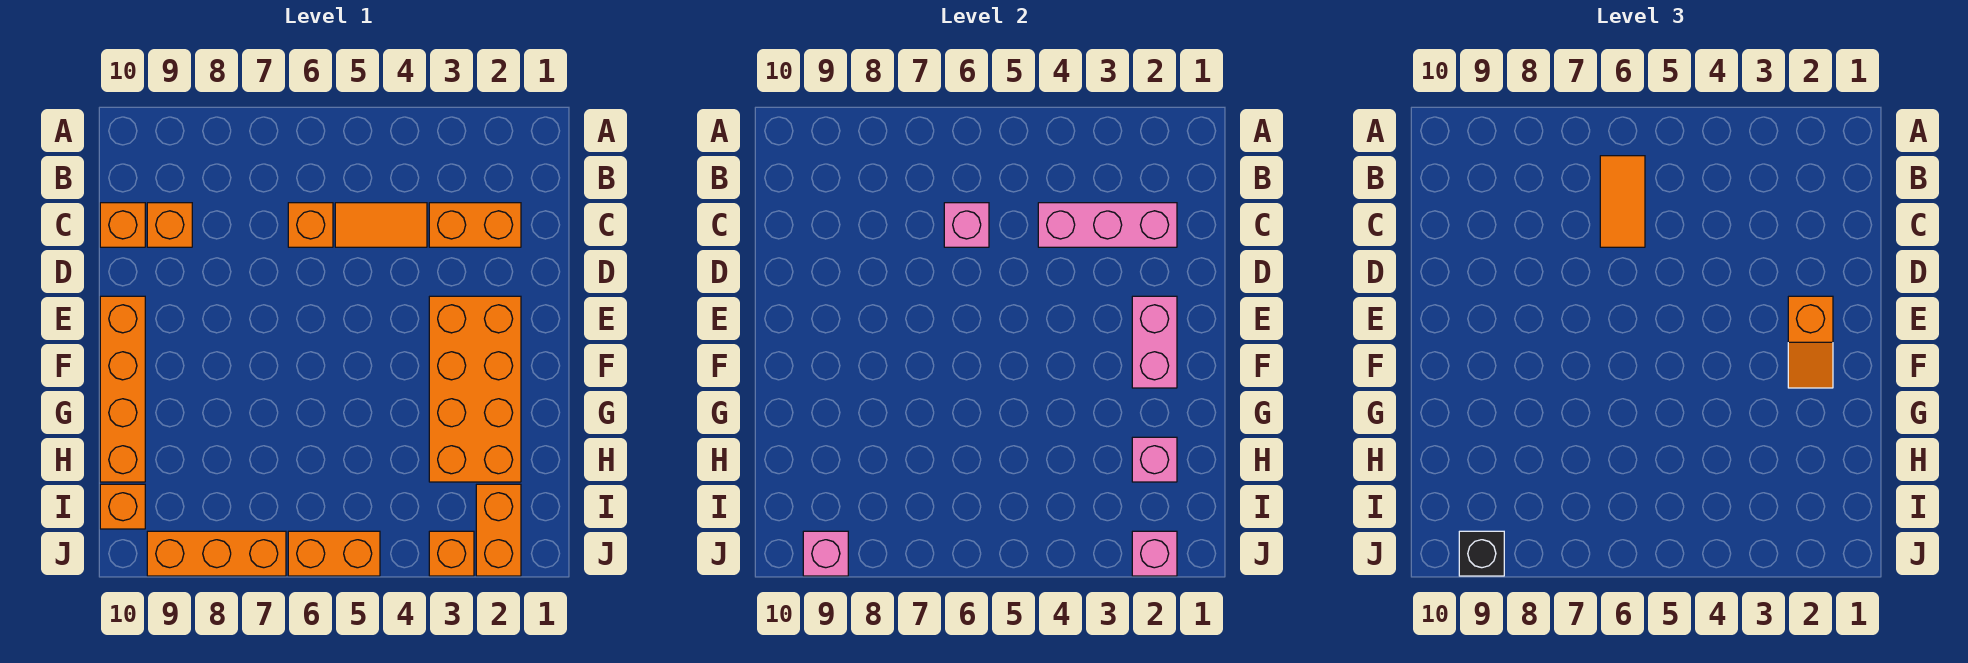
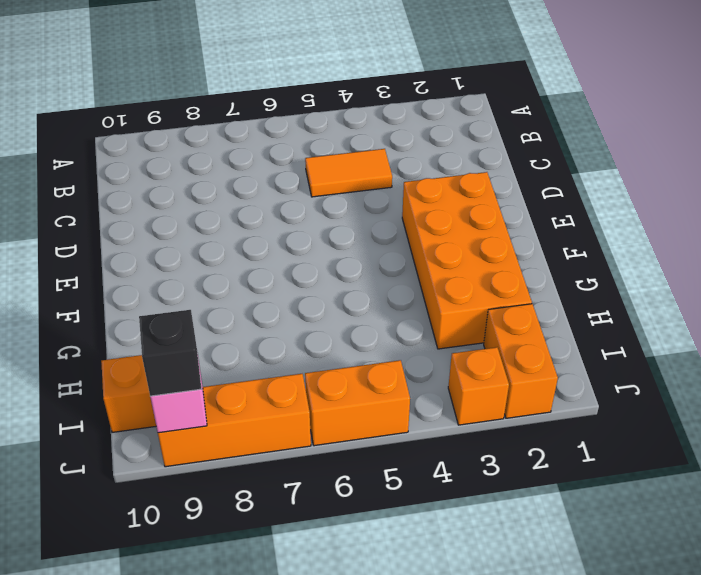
none -> orange brick C2:C3 level 1
none -> orange brick C6 level 1
none -> orange brick C9 level 1

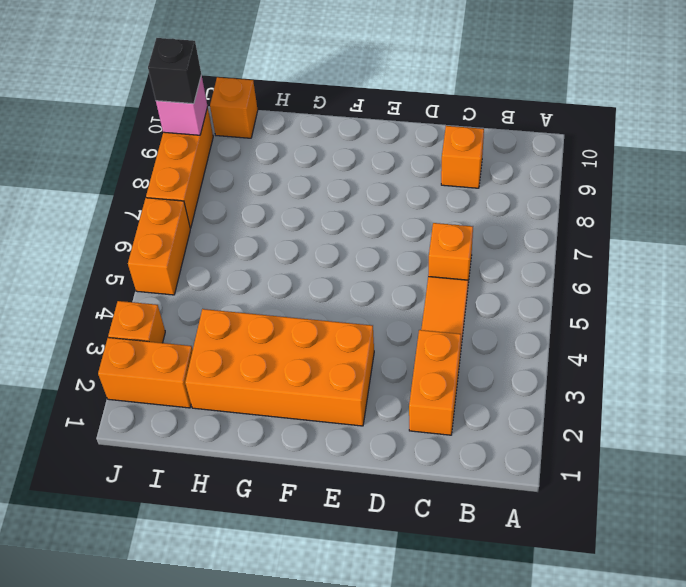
none -> orange brick C10 level 1
none -> orange brick E10:H10 level 1
none -> pink brick C2:C4 level 2

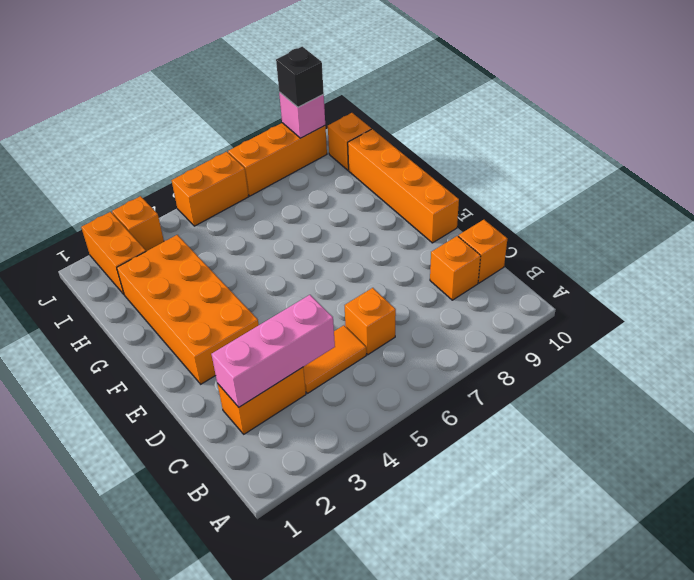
none -> pink brick C6 level 2
none -> pink brick E2:F2 level 2
none -> pink brick H2 level 2

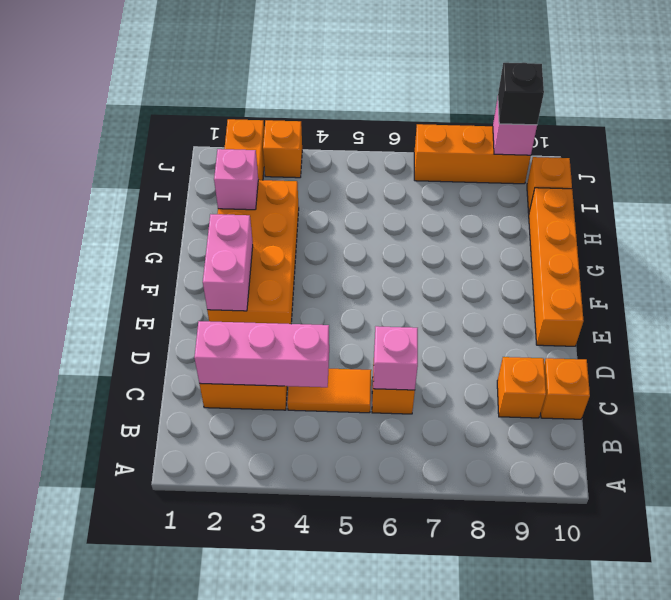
none -> orange brick J5:J6 level 1
none -> pink brick J2 level 2
none -> orange tile B6:C6 level 3

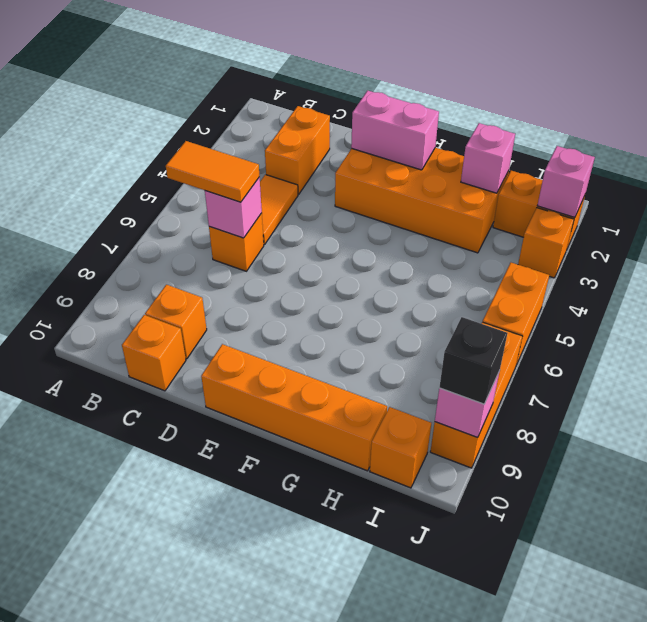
none -> pink brick C2:C4 level 2
none -> orange slope E2:F2 level 3 top E

